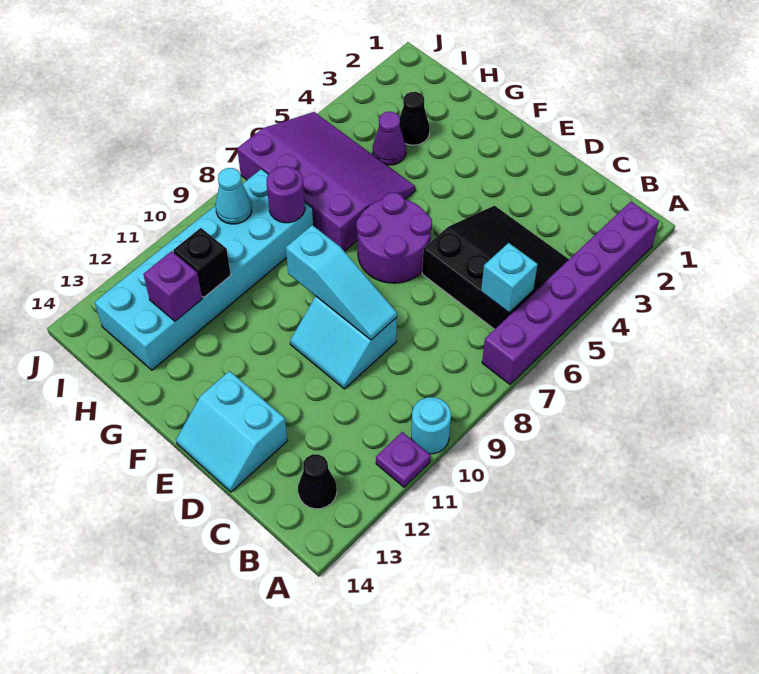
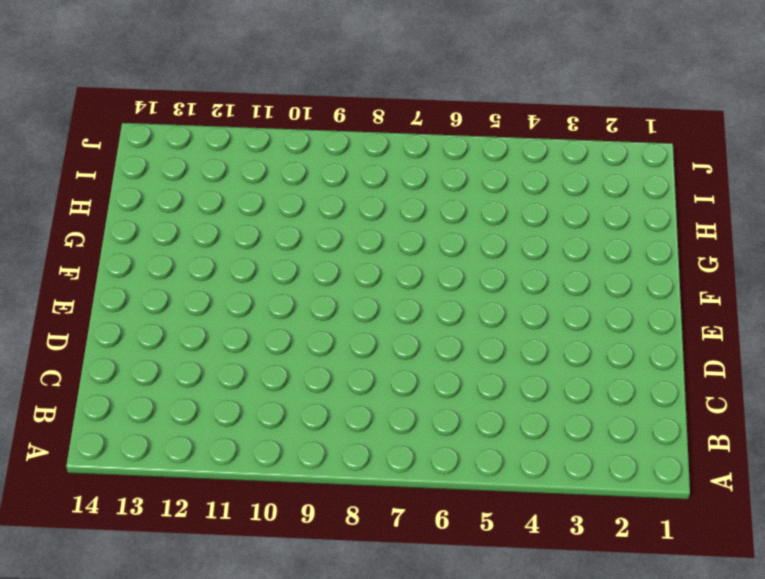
none -> purple brick A2:A7 level 1
none -> cyan round brick A10 level 1
none -> purple plate A11 level 1

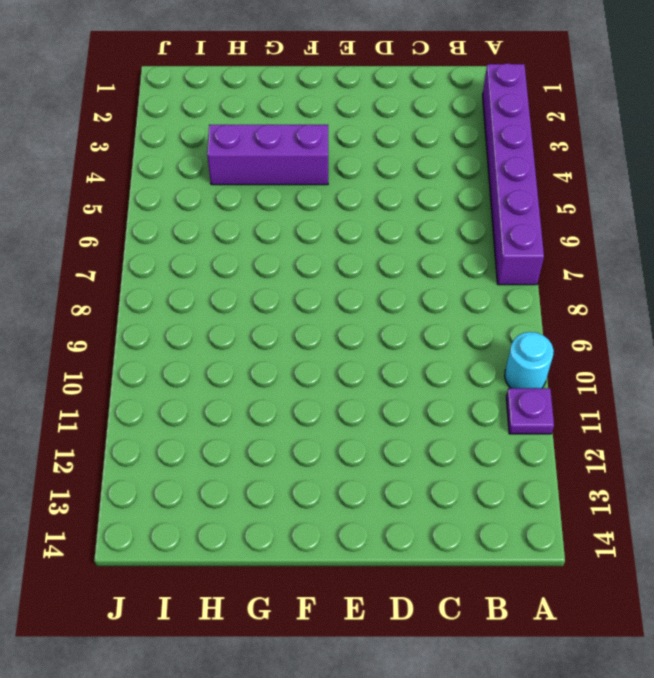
purple brick F4:H4 level 1 -> purple cone H4 level 1
none -> black slope B4:D6 level 1 top 6
none -> black cone B13 level 1
none -> cyan slope D9:E10 level 1 top 9

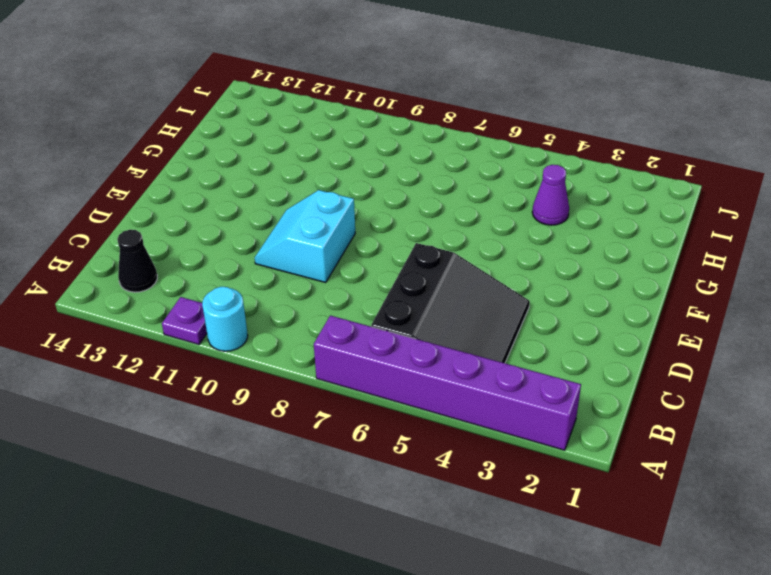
none -> cyan slope D13:E14 level 1 top 13
none -> purple round brick E6:F7 level 1
none -> purple slope G5:J7 level 1 top 7

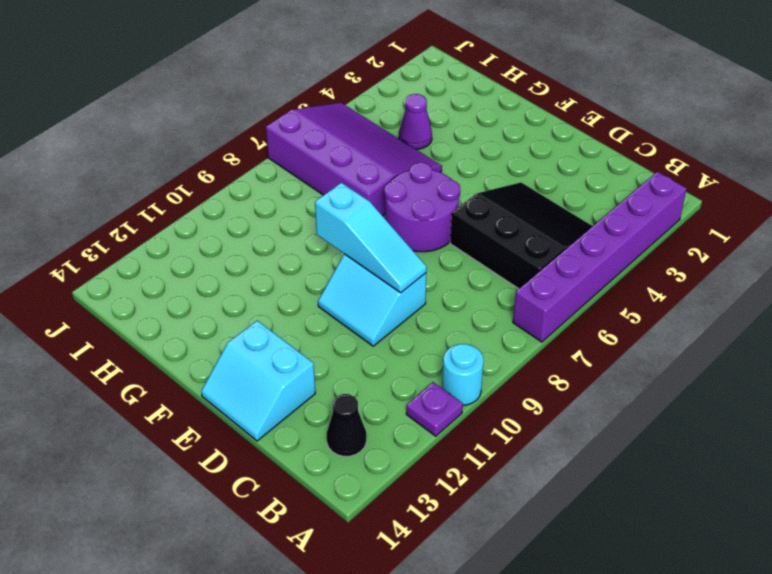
none -> black cone H3 level 1
none -> cyan brick H8:I13 level 1
none -> cyan brick B6 level 2

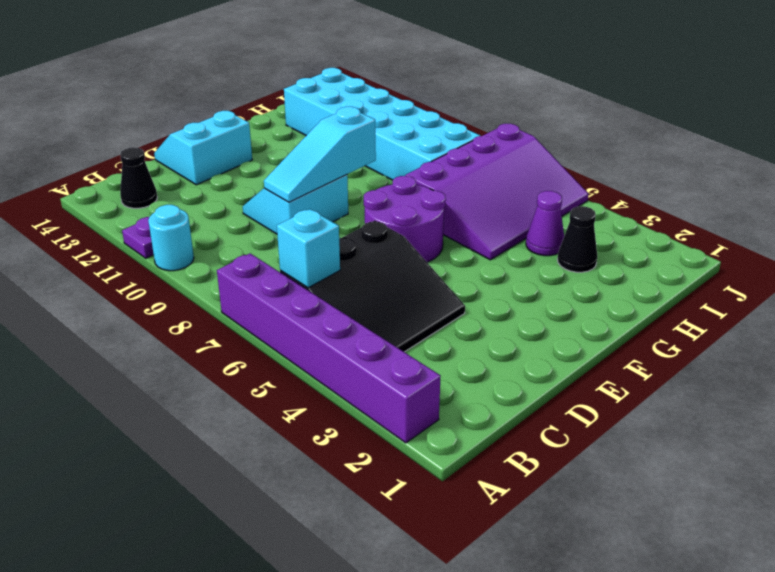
none -> purple round brick H8 level 2
none -> black brick H11 level 2
none -> purple brick H12 level 2

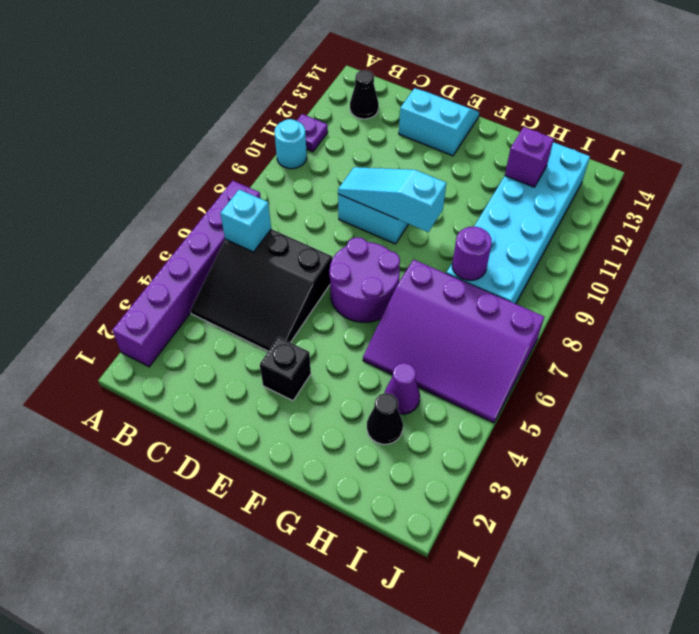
black brick E3 level 1 -> black brick H11 level 2
none -> cyan cone I9 level 2

